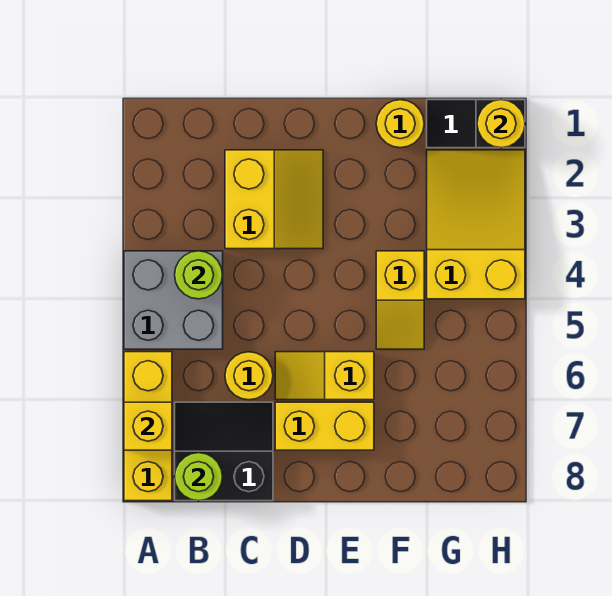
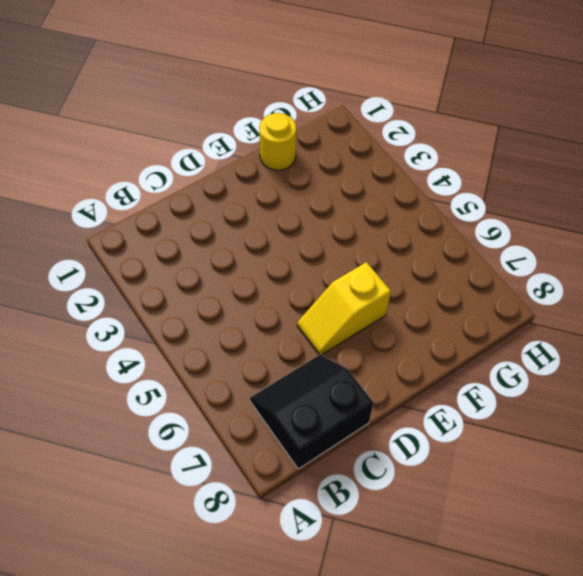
none -> grey brick A4:B5 level 1
none -> yellow brick A6:A8 level 1
none -> yellow slope C2:D3 level 1 top C

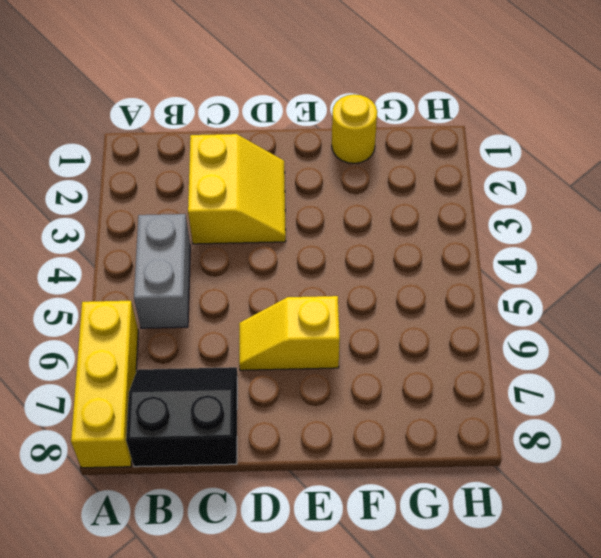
grey brick B4:B5 level 1 -> grey brick A4:B5 level 1
none -> yellow round brick C6 level 1
none -> yellow brick D7:E7 level 1
none -> yellow slope F4:F5 level 1 top 4

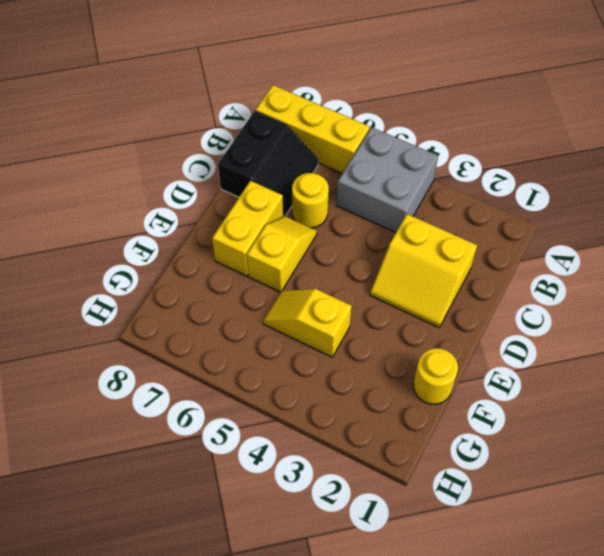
none -> black slope G1:H1 level 1 top H
none -> yellow slope G2:H4 level 1 top 4
none -> yellow brick A7 level 2

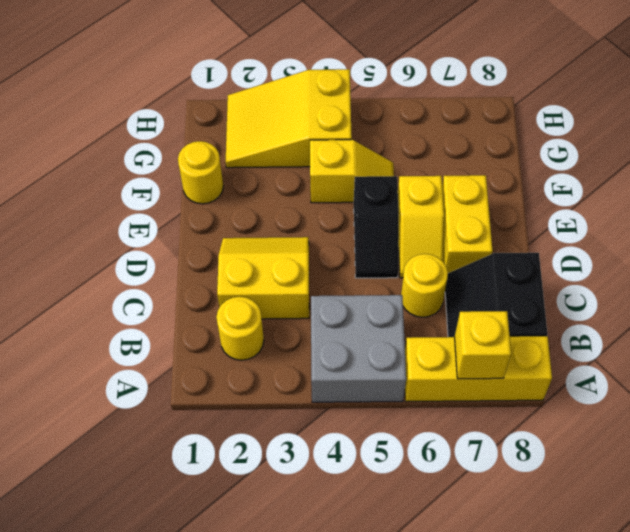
yellow round brick B2 level 1 -> yellow round brick H1 level 2
black slope D5:E5 level 1 top E -> black slope G1:H1 level 1 top H
none -> lime round brick B4 level 2
none -> lime round brick B8 level 2

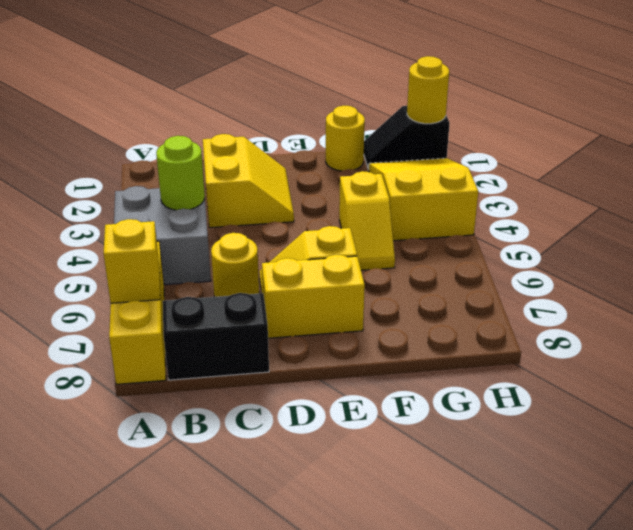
none -> lime round brick B8 level 2

